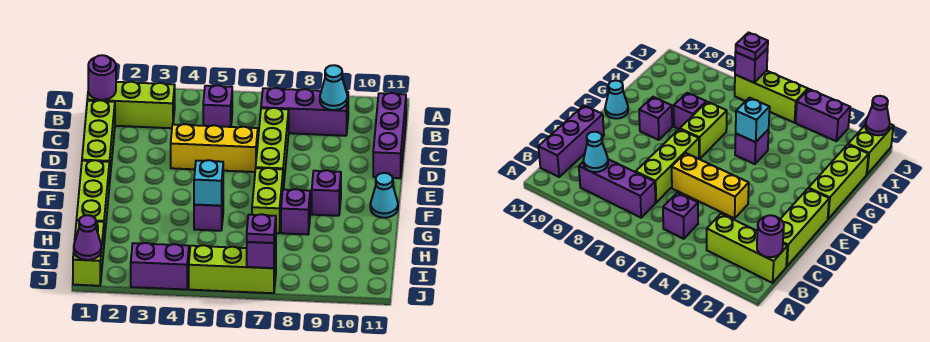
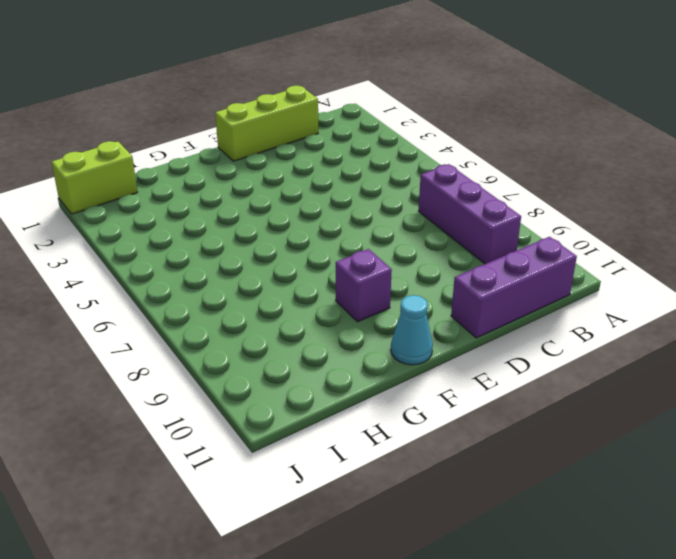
none -> lime brick B1:B3 level 1
none -> purple brick B5 level 1
none -> lime brick C7:E7 level 1

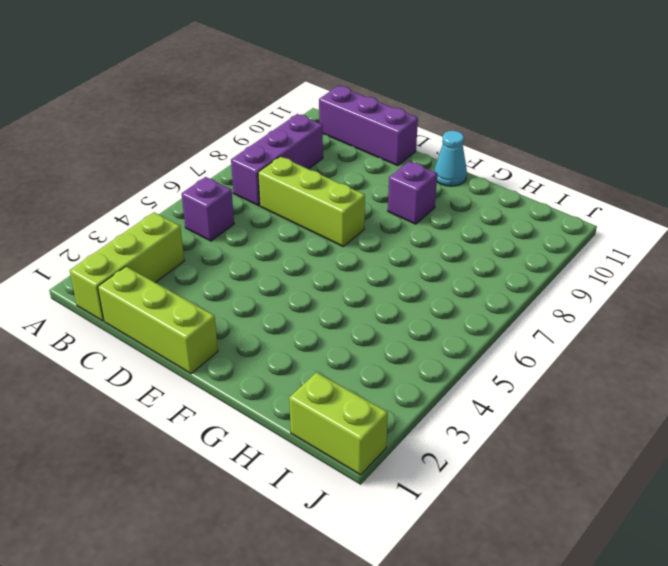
none -> yellow brick D4:D6 level 1
none -> lime brick F1:H1 level 1
none -> lime brick F7:G7 level 1

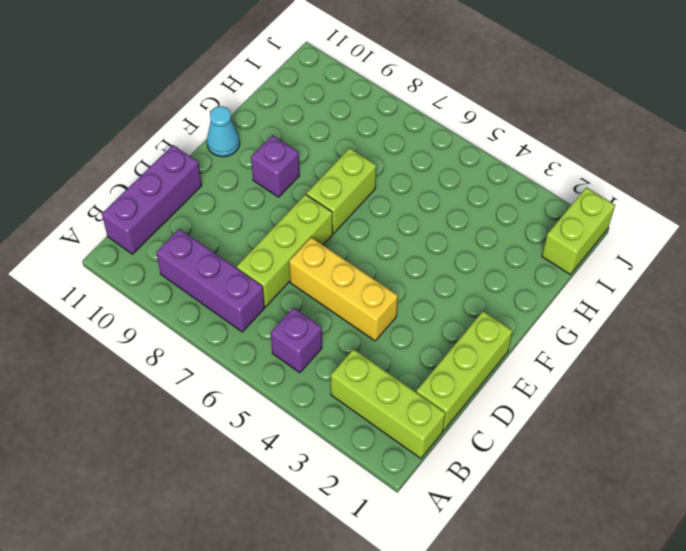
none -> lime brick F1:H1 level 1
none -> purple brick G5 level 1
none -> purple brick G8 level 1

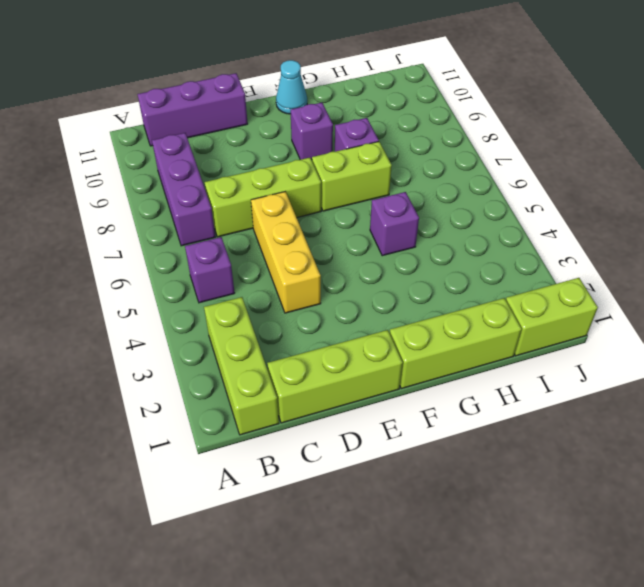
none -> purple brick J3:J4 level 1
none -> lime brick J5:J7 level 1
none -> purple round brick B1 level 2

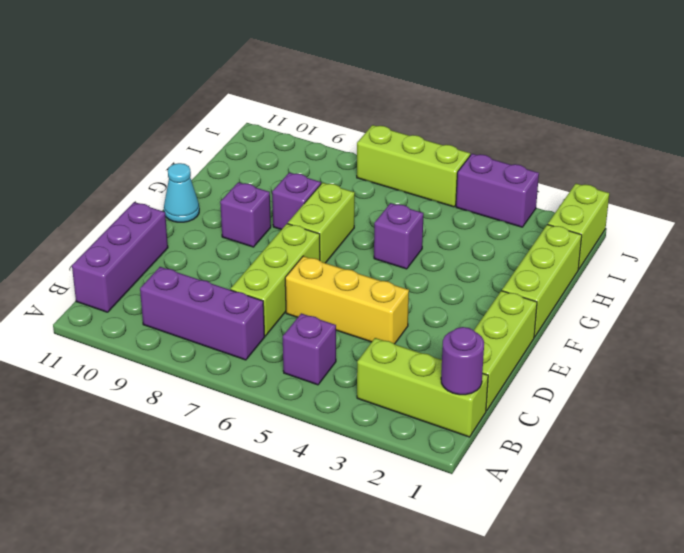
none -> cyan cone B9 level 2
none -> cyan brick G5 level 2
none -> purple cone J1 level 2

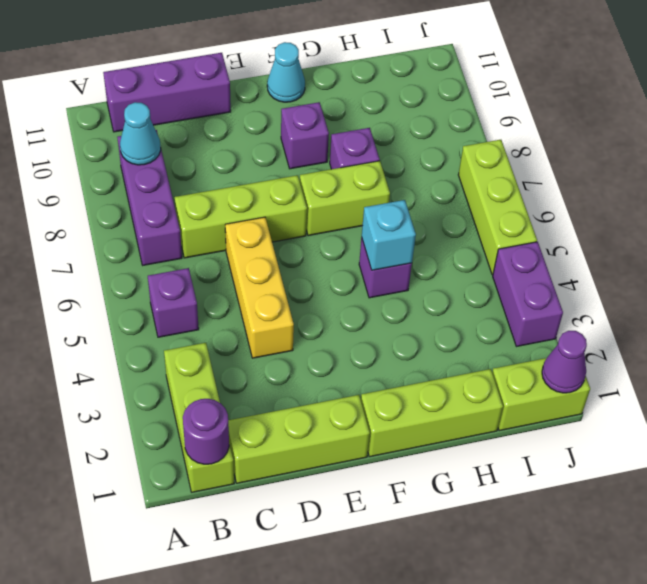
none -> purple brick J7 level 2
none -> purple plate J7 level 3

